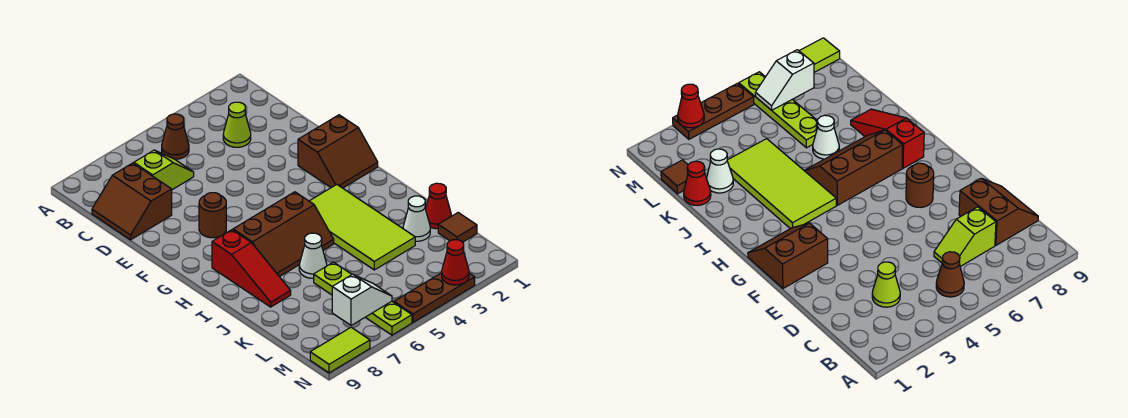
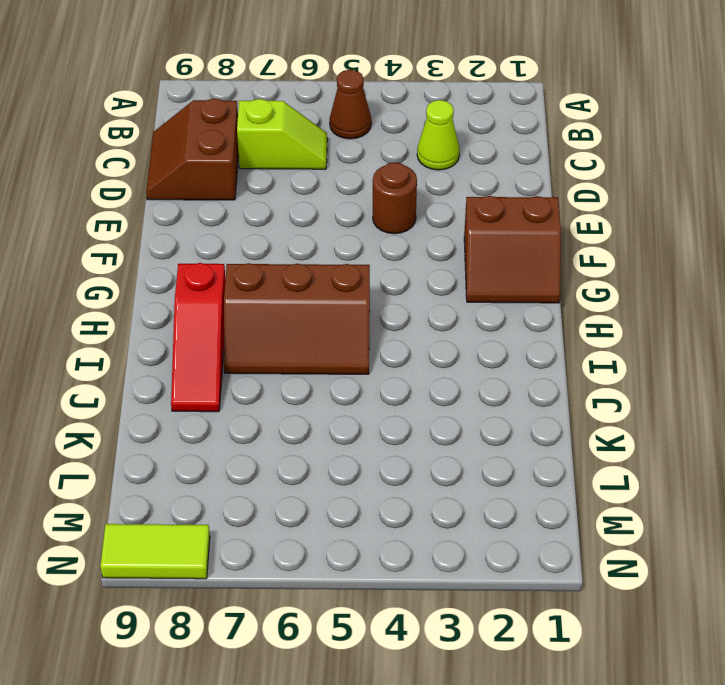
brown round brick E4 level 1 -> brown round brick F7 level 1
none -> lime tile H3:K4 level 1
none -> white cone J6 level 1
none -> red cone K1 level 1

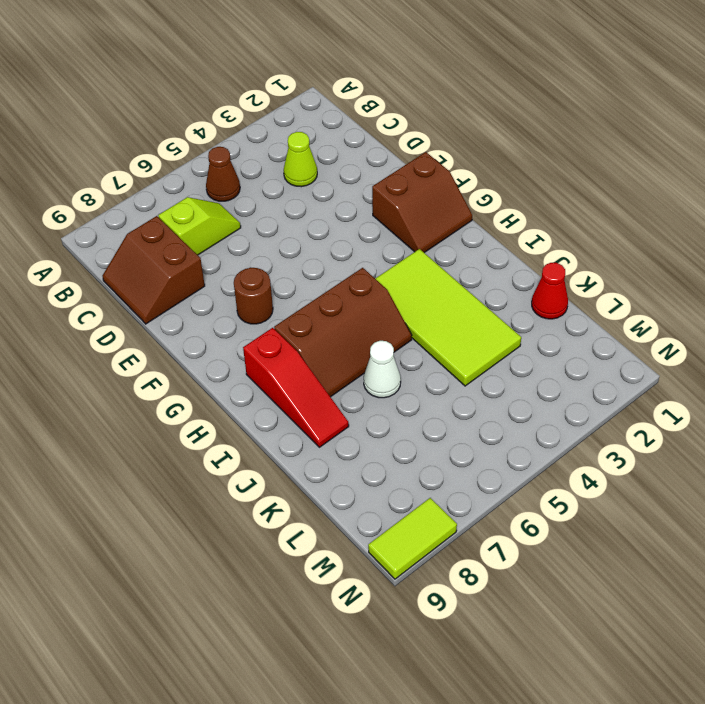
none -> white cone K2 level 1
none -> lime plate K6:N6 level 1
none -> brown tile L1 level 1

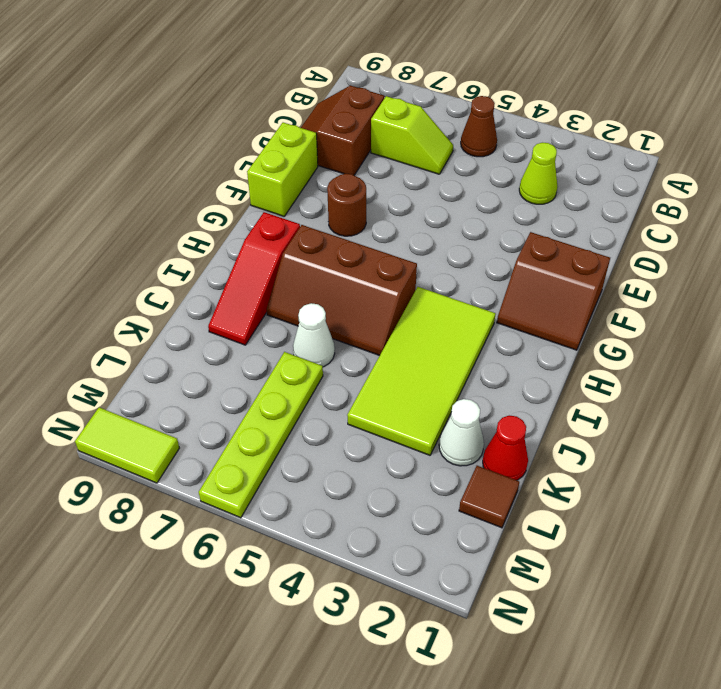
lime brick E9:F9 level 1 -> none
none -> brown plate N3:N5 level 1
none -> white slope M6:M7 level 2 top 7
none -> red cone N3 level 2

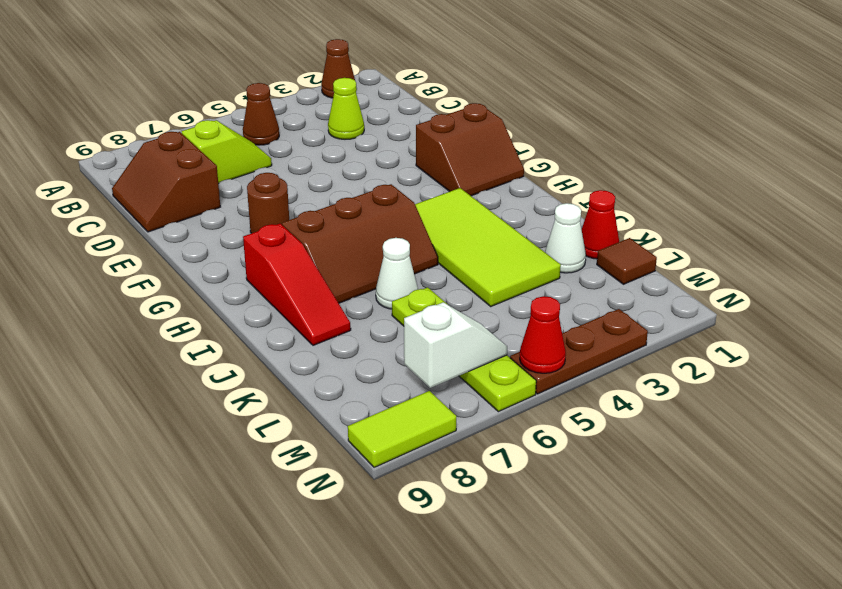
brown cone A2 level 1 -> none
red cone N5 level 2 -> red cone N3 level 2

